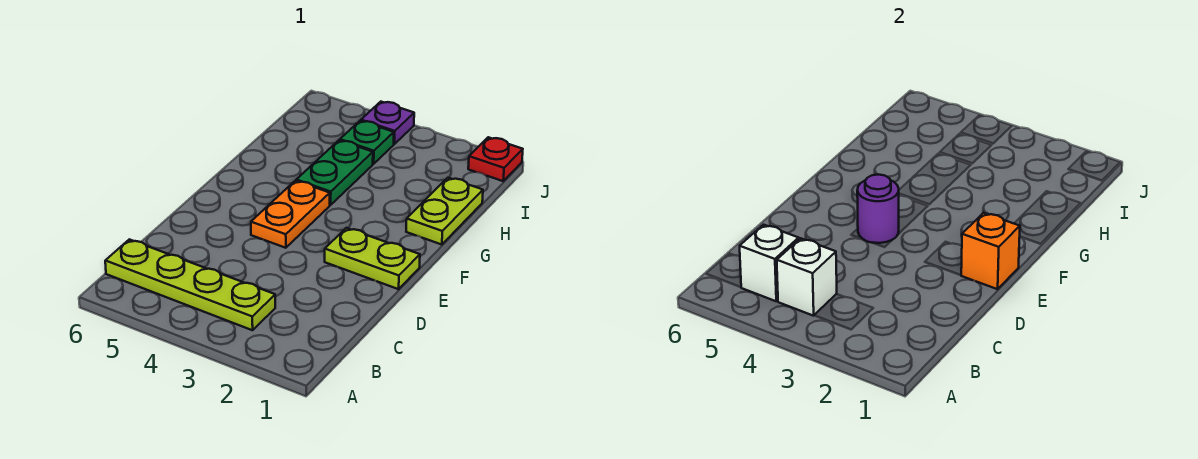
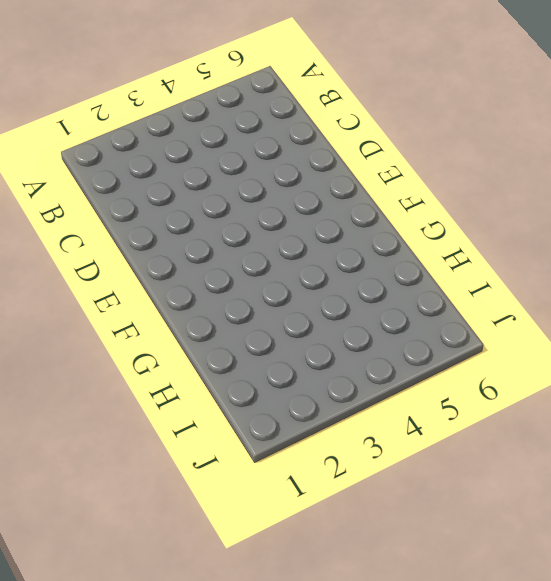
none -> lime plate B3:B6 level 1
none -> lime plate E1:E2 level 1
none -> orange plate E4:F4 level 1

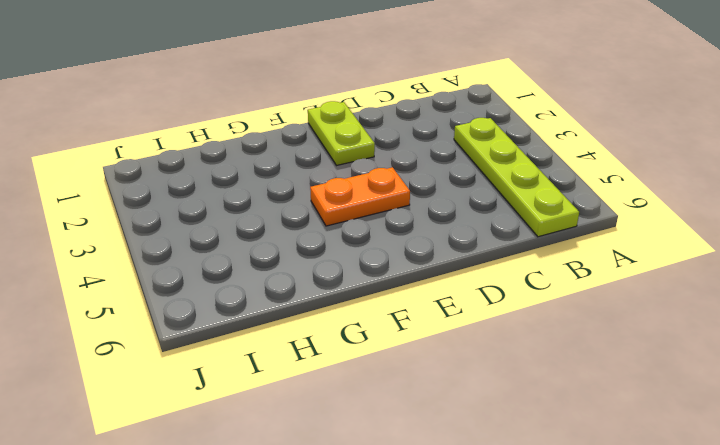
none -> lime plate G1:H1 level 1
none -> green plate G4:H4 level 1
none -> green plate I4 level 1

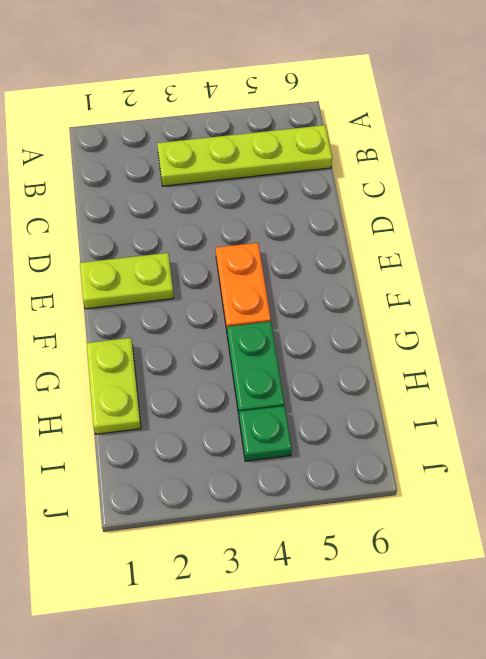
none -> red plate J1 level 1
none -> purple plate J4 level 1
none -> white brick B4 level 2

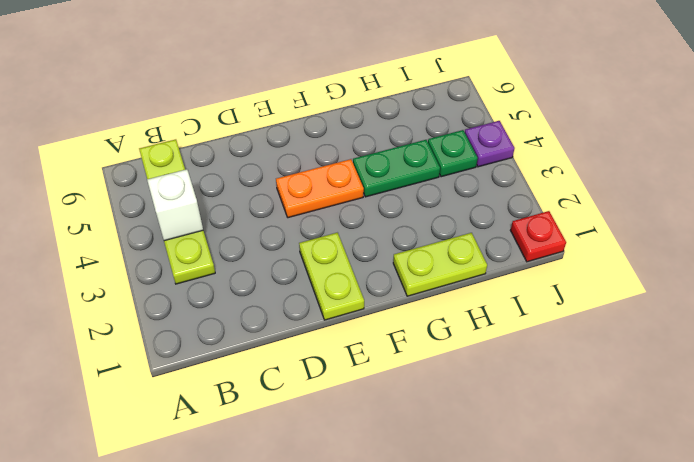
none -> white brick B5 level 2
none -> orange brick E1 level 2
none -> purple round brick E4 level 2

